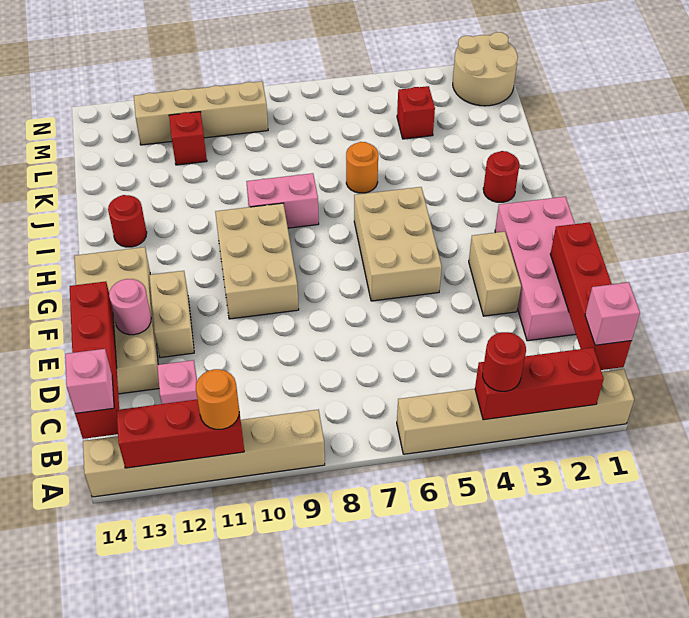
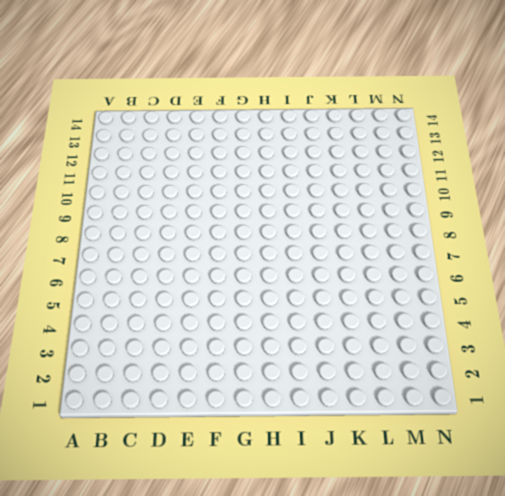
none -> tan brick A1:A6 level 1
none -> tan brick A9:A14 level 1
none -> pink brick C12 level 1

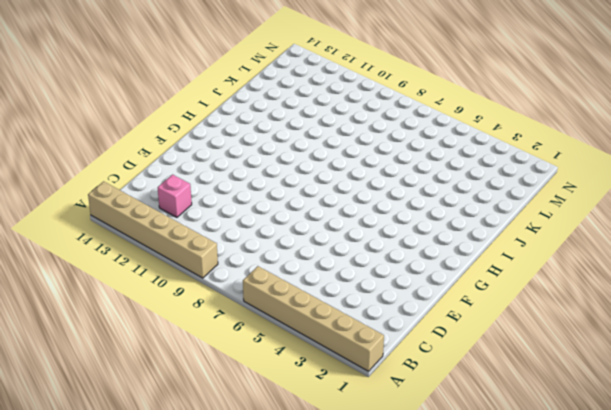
none -> pink brick D1:G2 level 1
none -> tan brick D13:G14 level 1
none -> tan brick E3:F3 level 1

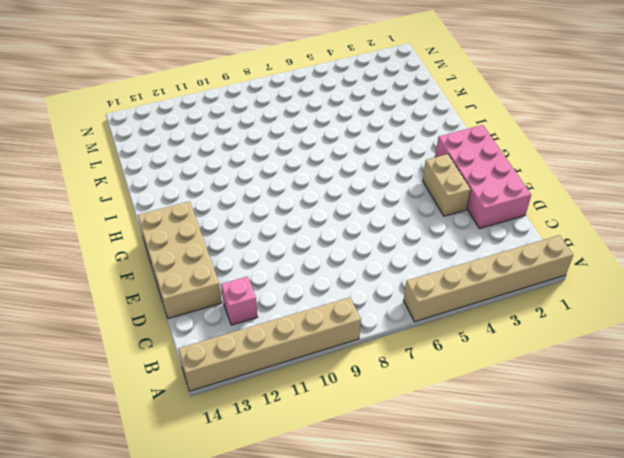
none -> tan brick E12:F12 level 1
none -> tan brick F5:H6 level 1
none -> tan brick F9:H10 level 1

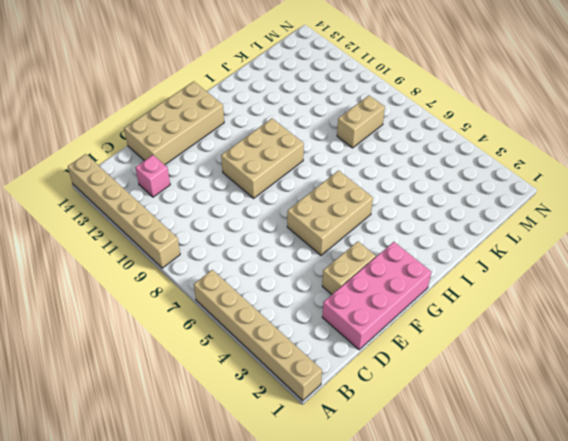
tan brick K8:L8 level 1 -> tan brick E12:F12 level 1
none -> red round brick I2 level 1
none -> pink brick I8:I9 level 1
none -> red round brick I13 level 1

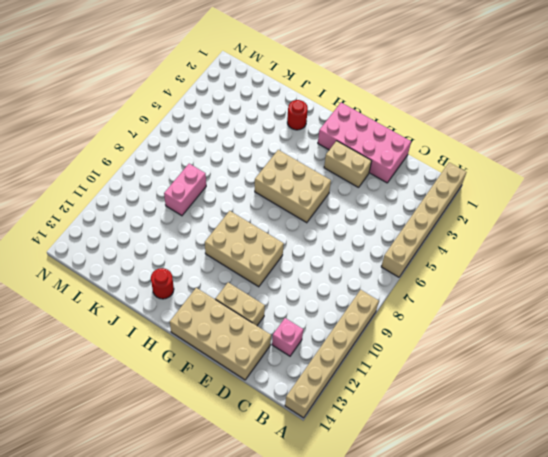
pink brick K8:K9 level 1 -> pink brick I8:I9 level 1
none -> orange round brick J6 level 1
none -> red brick L4 level 1
none -> red brick L11 level 1

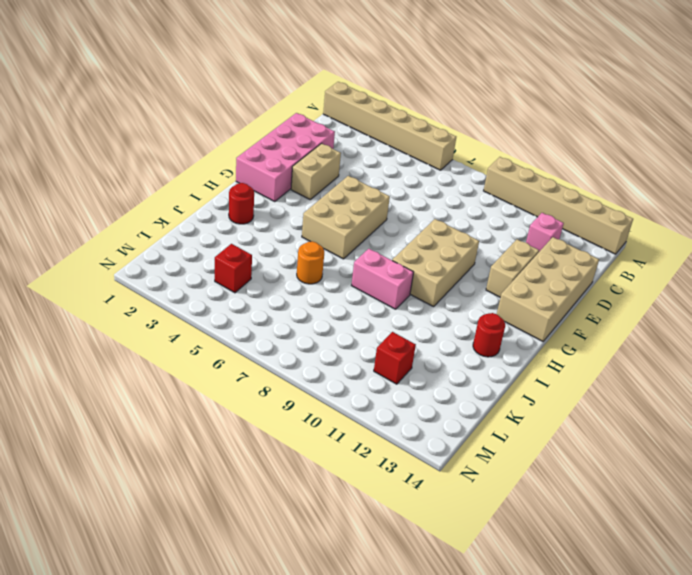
none -> tan round brick M1:N2 level 1
none -> tan brick M9:M12 level 1
none -> red brick A2:A4 level 2

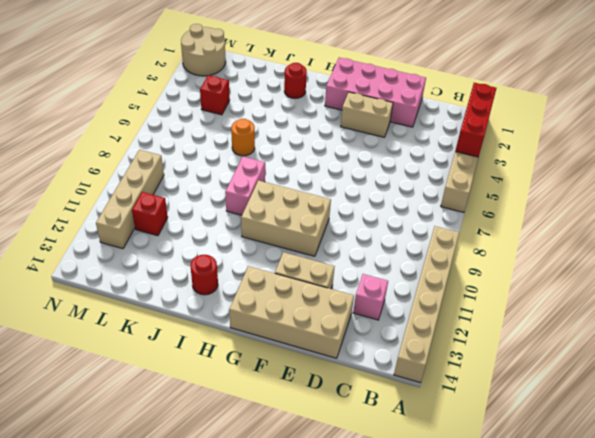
none -> tan brick F5:H6 level 1
none -> red brick A11:A13 level 2
none -> red brick B1:E1 level 2

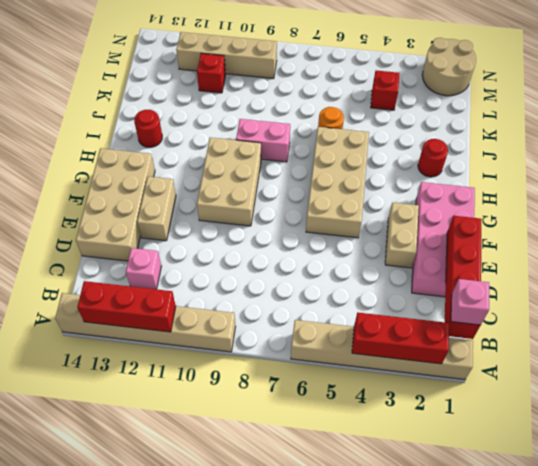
tan brick F5:I6 level 1 -> tan brick F5:H6 level 1
none -> red brick B14:E14 level 2
none -> pink round brick E13 level 2
none -> red round brick A4 level 3

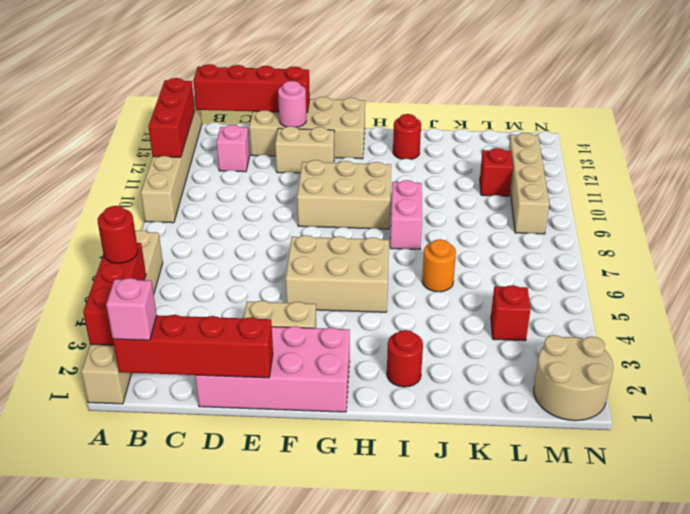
none -> orange round brick A11 level 3
none -> pink brick B14 level 3

